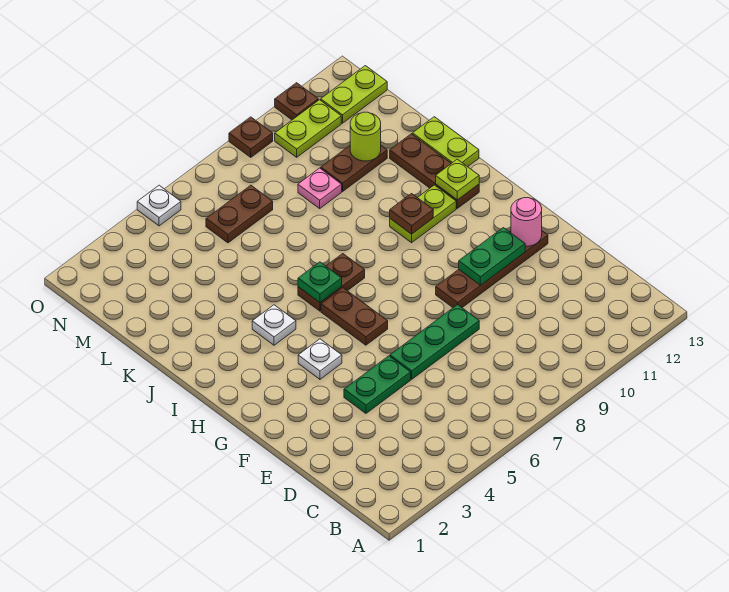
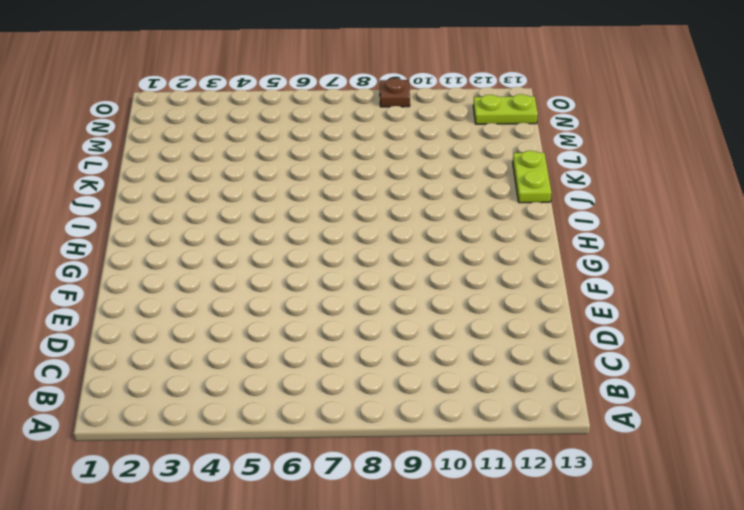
none -> green plate E4:E5 level 1
none -> green plate E6:E8 level 1
none -> brown plate F9:F12 level 1

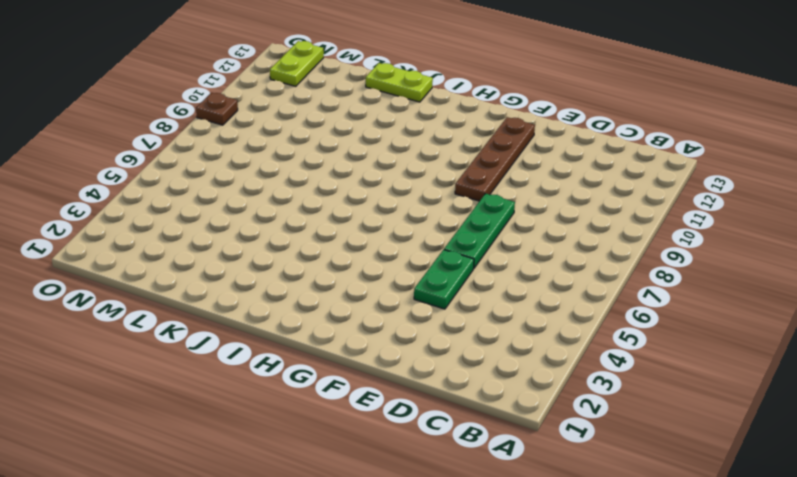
none -> white plate G4 level 1
none -> brown plate G6:H6 level 1
none -> white plate I4 level 1

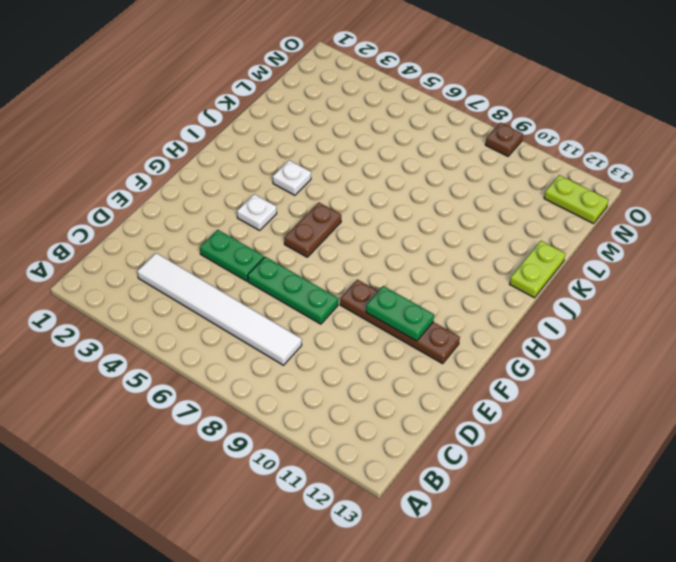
white tile C3:C8 level 1 -> none
none -> brown plate I6:I7 level 1
none -> lime plate I10:I11 level 1
none -> brown plate I12:K12 level 1

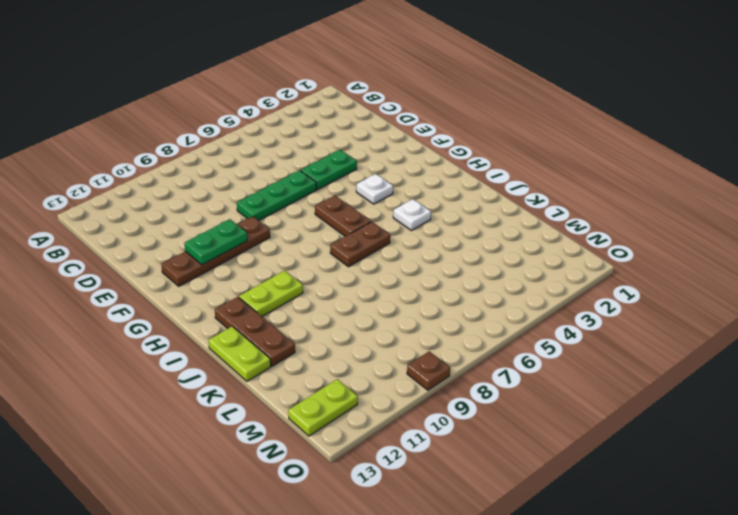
none -> pink plate L9 level 1
none -> brown plate L10:L11 level 1
none -> brown plate M6:M7 level 1

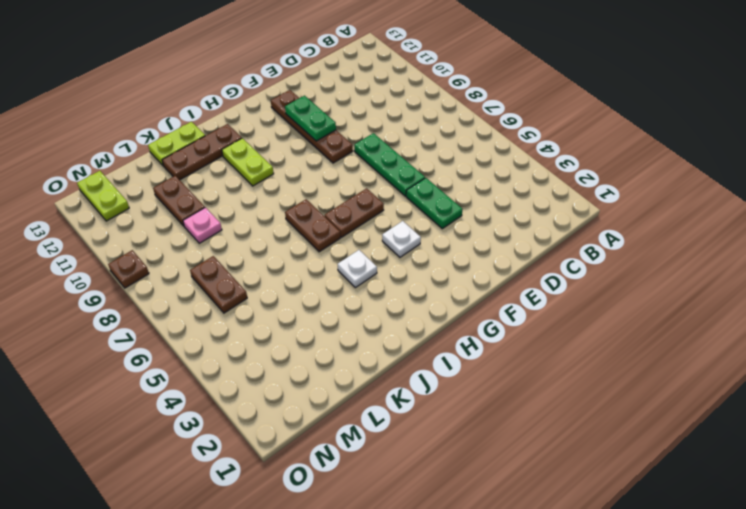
none -> lime plate N10:N11 level 1
none -> white plate O5 level 1
none -> brown plate O11 level 1

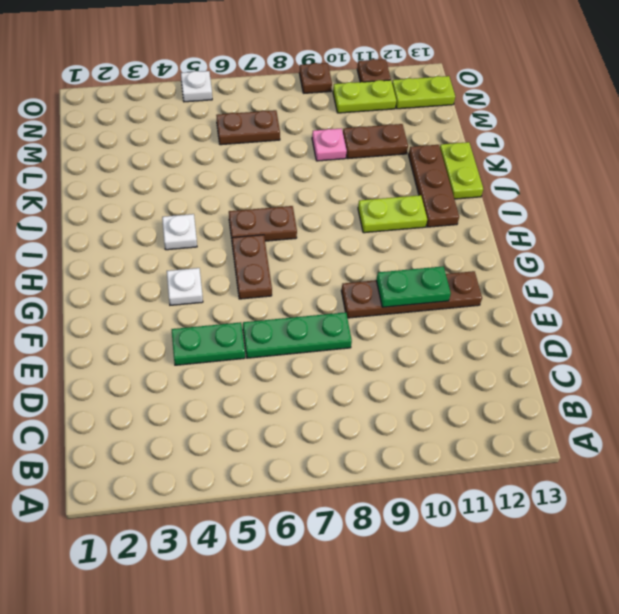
none -> pink round brick F12 level 2
none -> green plate I6 level 2
none -> brown plate I10 level 2

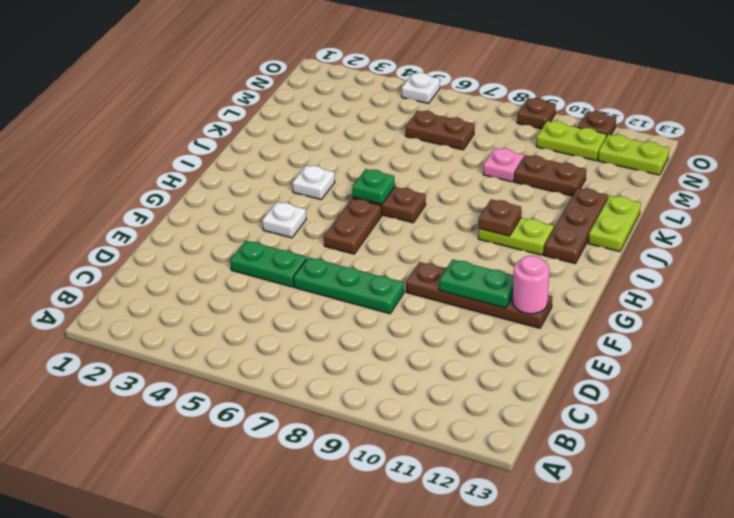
none -> lime plate I12 level 2
none -> lime round brick L11 level 2

